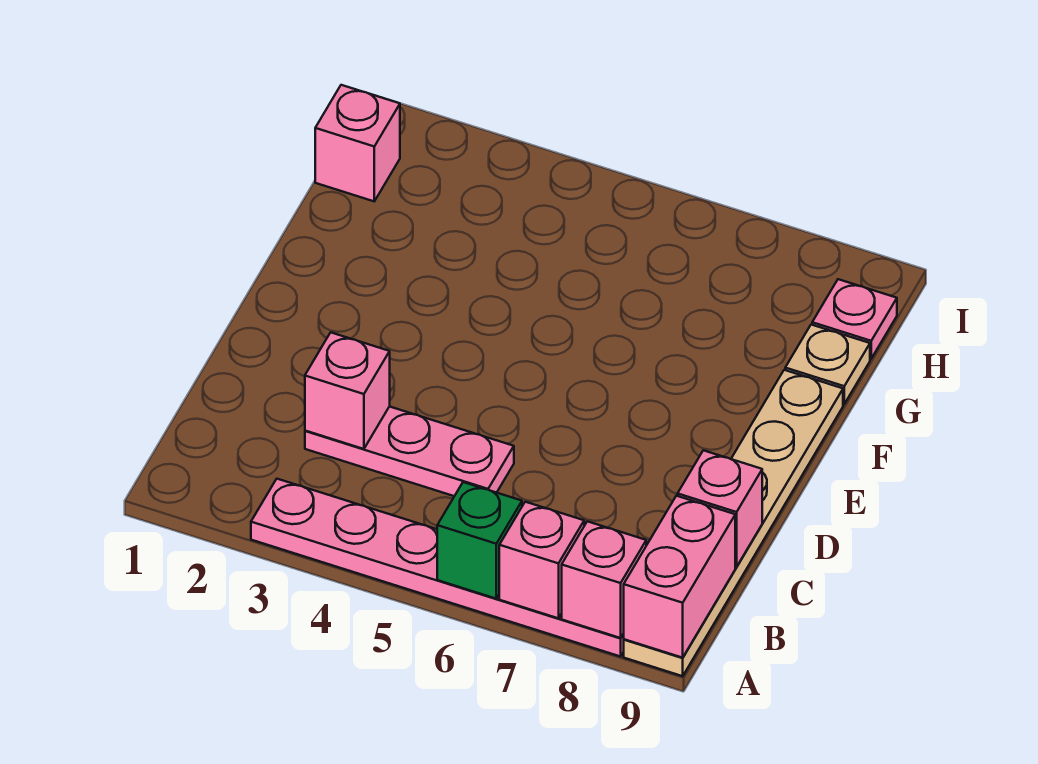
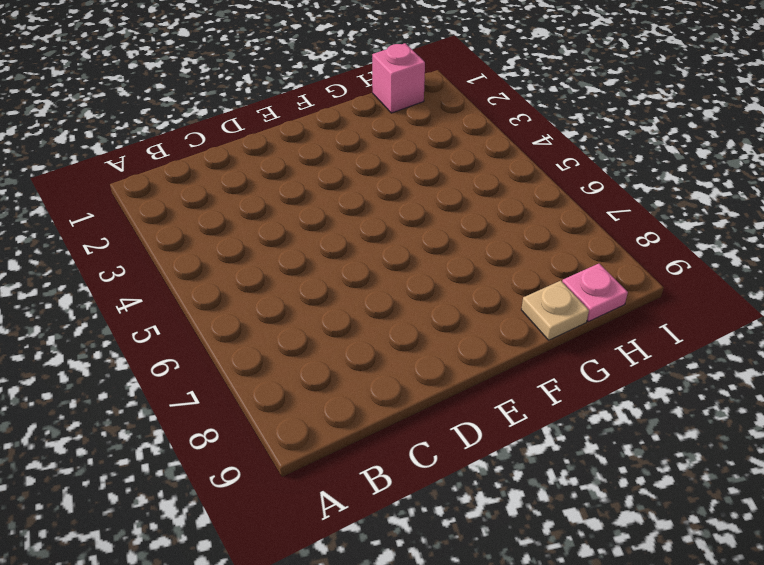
none -> pink plate A3:A8 level 1
none -> tan plate A9:F9 level 1
none -> pink plate C3:C5 level 1

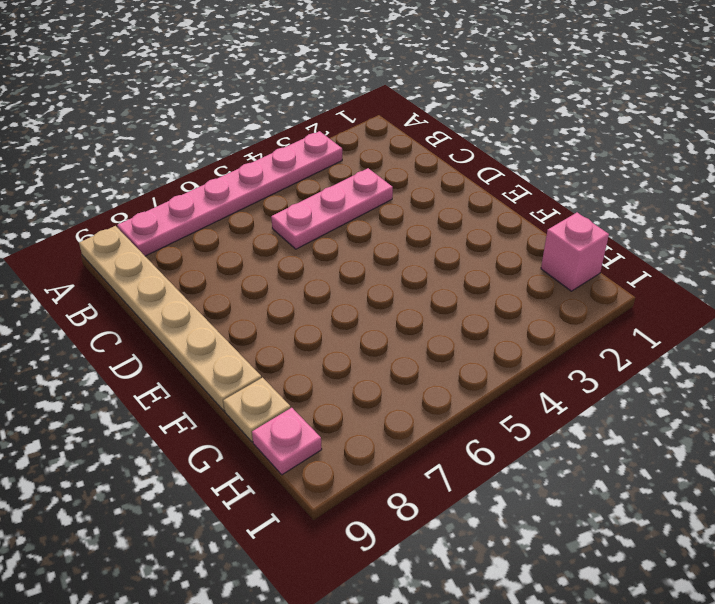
none -> green brick A6 level 2
none -> pink brick A7 level 2
none -> pink brick A8 level 2

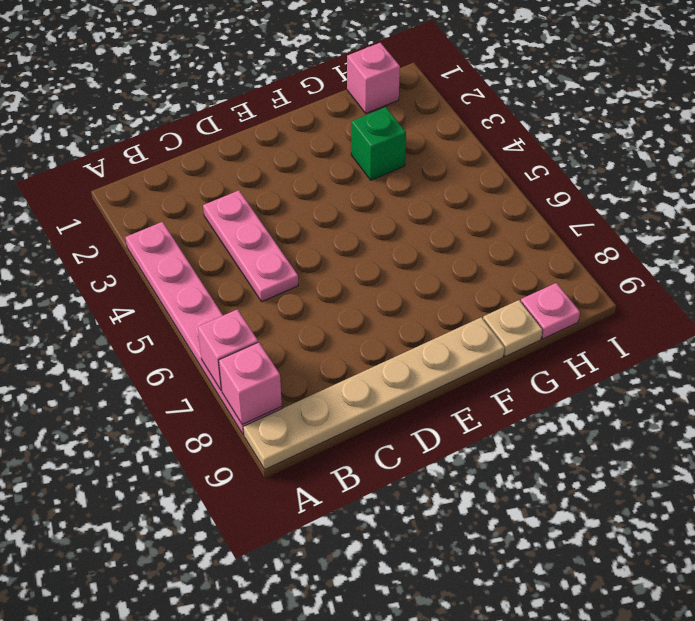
green brick G3 level 1 -> green brick A6 level 2
none -> pink brick A9:B9 level 2
none -> pink brick C3 level 2
none -> pink brick C9 level 2

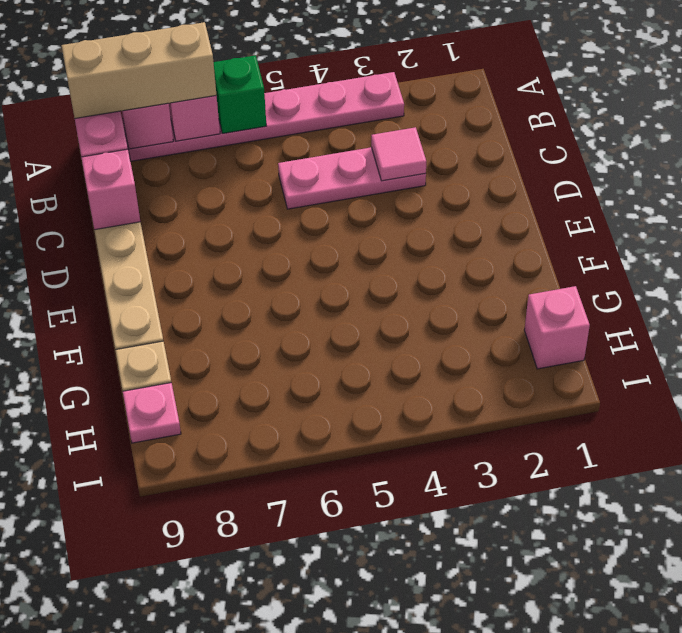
tan brick A7:A9 level 3 -> none
pink tile C3 level 2 -> pink brick C3 level 2

